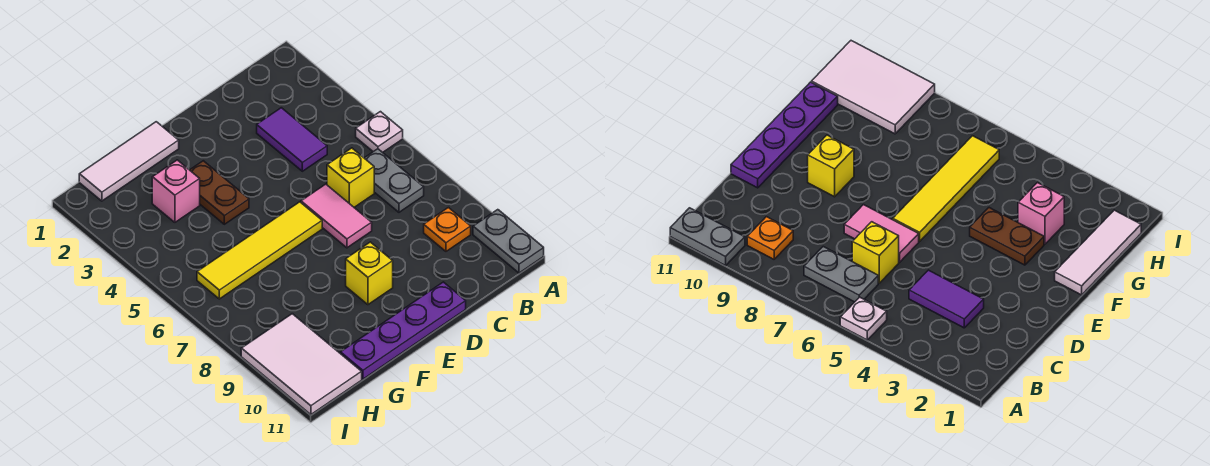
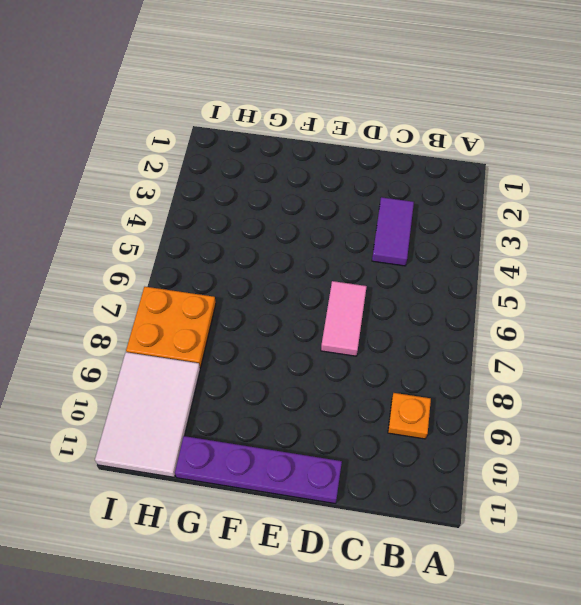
orange plate H7:I8 level 1 -> none
none -> white plate A5 level 1
none -> grey plate A10:A11 level 1
none -> grey plate B6:B7 level 1

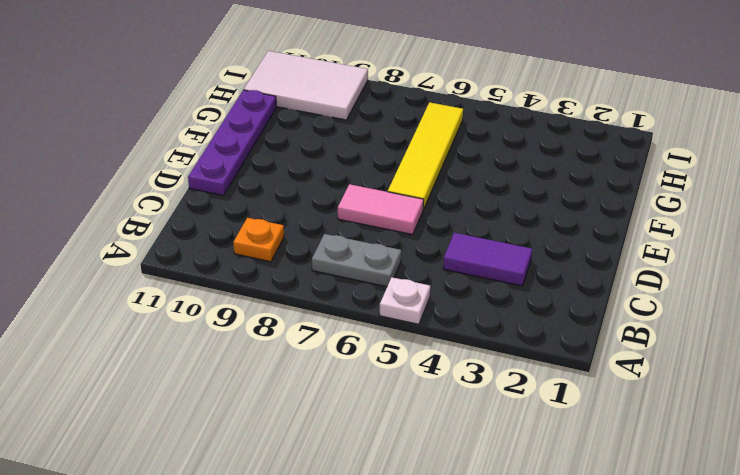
none -> grey plate A10:A11 level 1
none -> yellow brick C6 level 1
none -> yellow brick E9 level 1

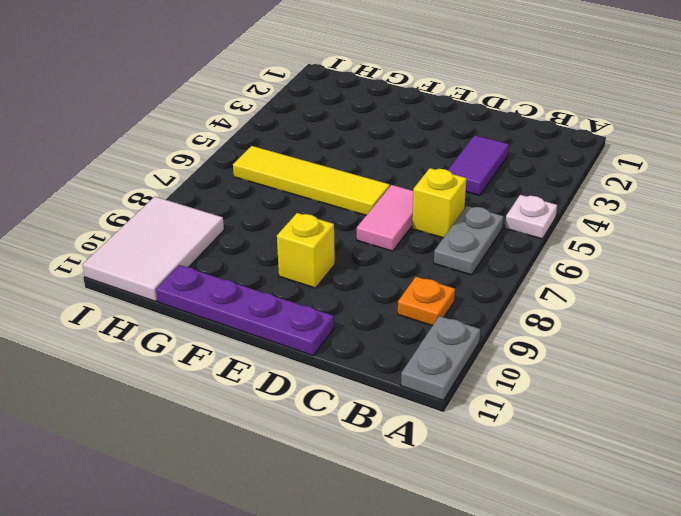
none -> white tile F1:H1 level 1
none -> brown plate F3:F4 level 1
none -> pink brick G3 level 1

